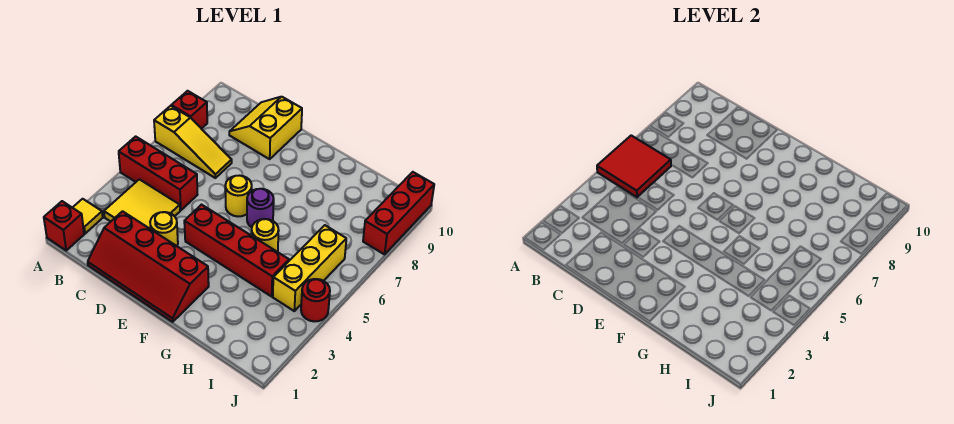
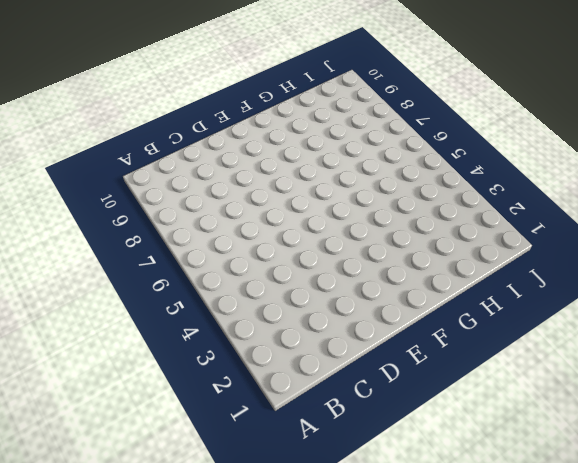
none -> red brick A1 level 1
none -> yellow tile A2 level 1
none -> red brick A5:C5 level 1

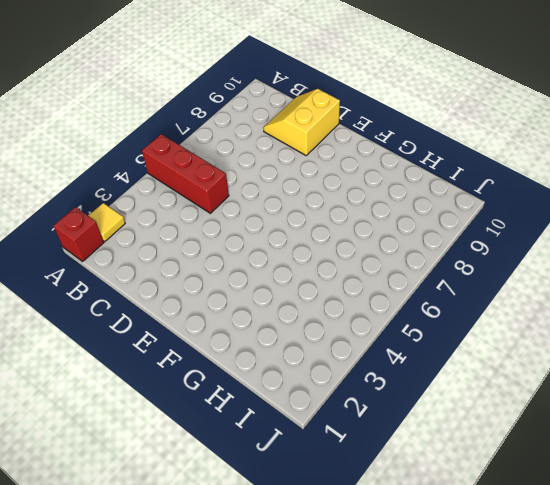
none -> yellow slope A7:C7 level 1 top A
none -> red brick A8 level 1
none -> yellow tile B3:C4 level 1

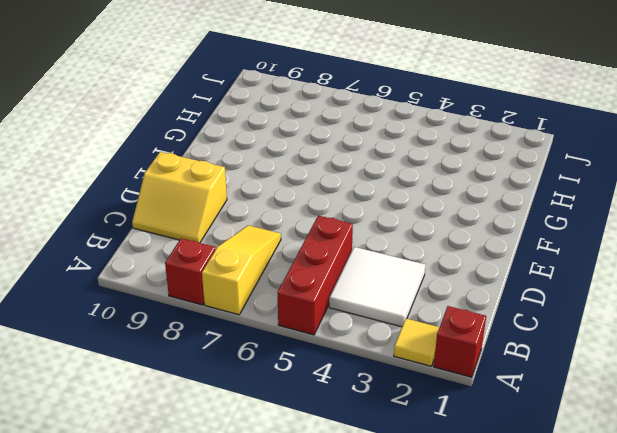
white tile B3:C4 level 1 -> yellow tile B3:C4 level 1
none -> red slope C1:F2 level 1 top 2
none -> yellow round brick D3 level 1
none -> red brick E4:H4 level 1

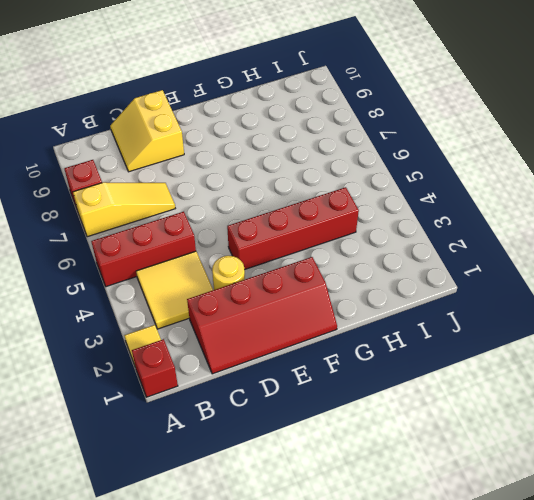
none -> yellow round brick E6 level 1
none -> purple round brick F6 level 1
none -> yellow round brick G5 level 1

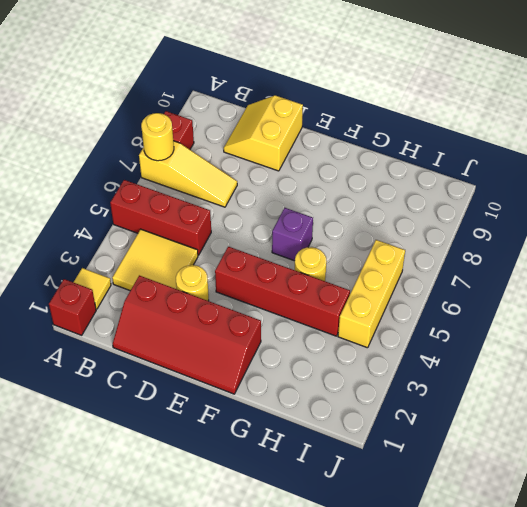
yellow round brick A7 level 2 -> yellow round brick E6 level 1
purple brick F6 level 1 -> purple round brick F6 level 1
none -> red round brick J4 level 1
none -> red brick J8:J10 level 1
none -> red tile A5:B6 level 2

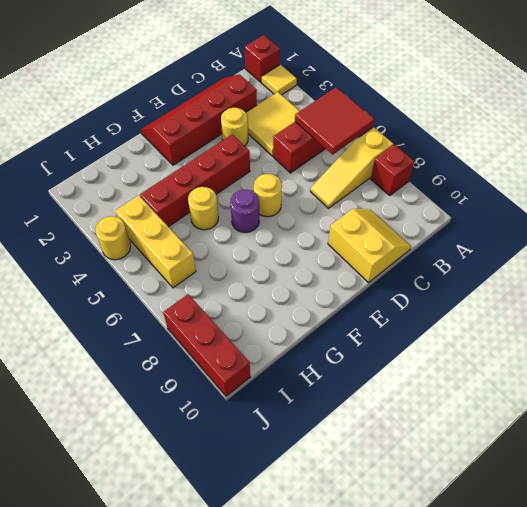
yellow round brick J4 level 1 -> red round brick J4 level 1

